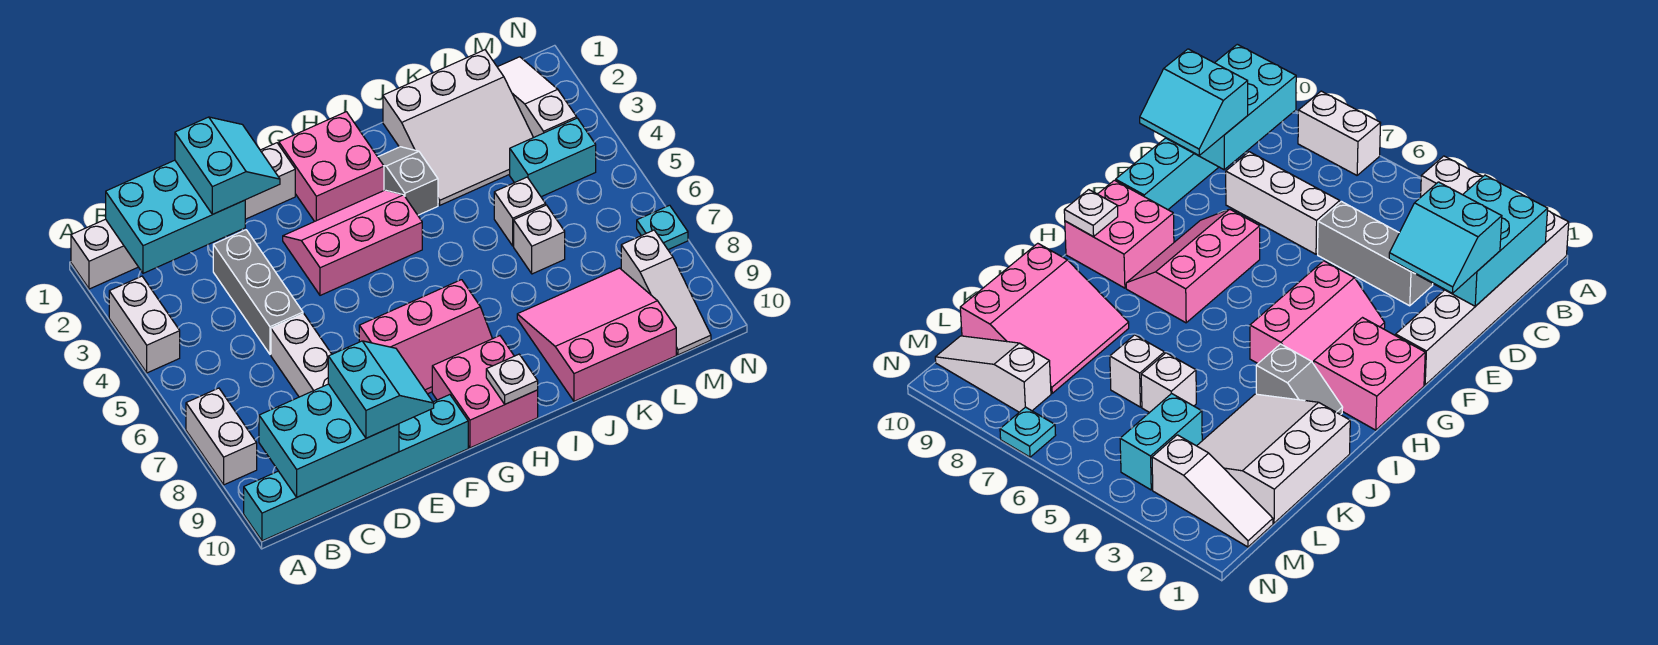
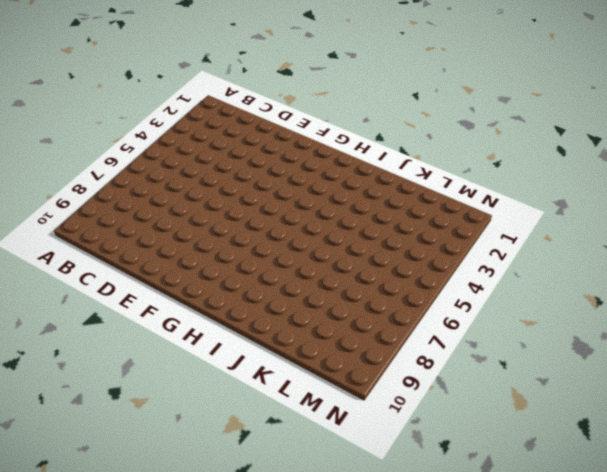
none -> white brick A1:F1 level 1
none -> white brick A3:A4 level 1
none -> white brick A7:A8 level 1

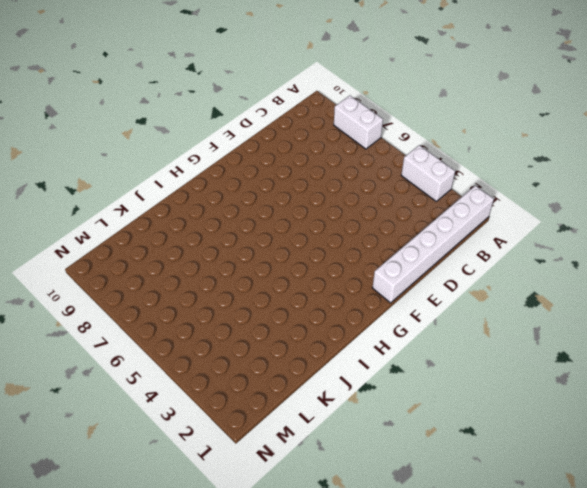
none -> cyan brick A10:F10 level 1
none -> grey brick D3:D5 level 1
none -> white brick D6:D8 level 1

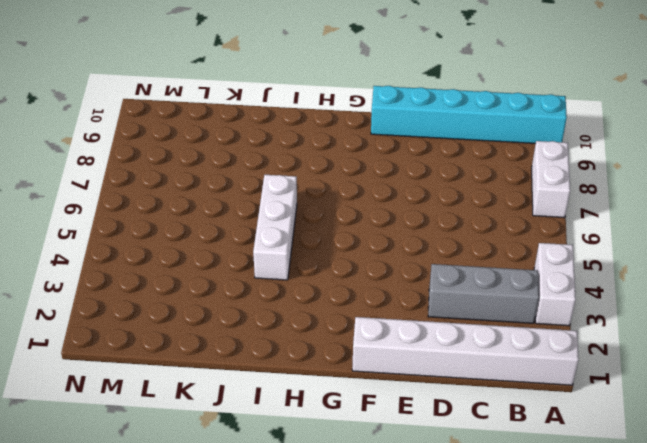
grey brick B3:D3 level 1 -> grey brick D3:D5 level 1
white brick I4:I6 level 1 -> white brick D6:D8 level 1
none -> pink slope F3:H4 level 1 top 4
none -> pink slope F7:H8 level 1 top 7
none -> pink brick G1:H2 level 1

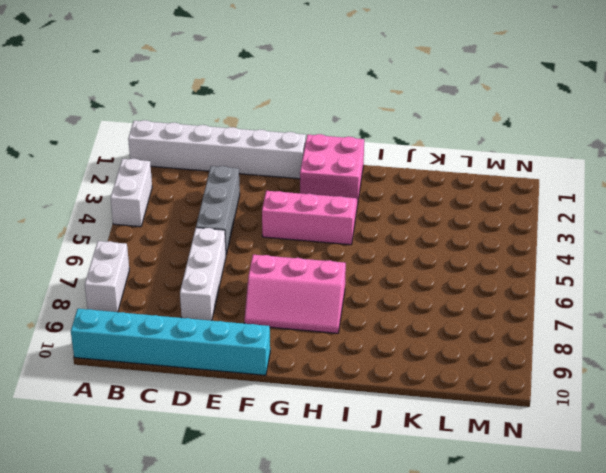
none -> pink brick G9:H10 level 1
none -> grey slope I2:I3 level 1 top 3
none -> white slope J1:L3 level 1 top 1

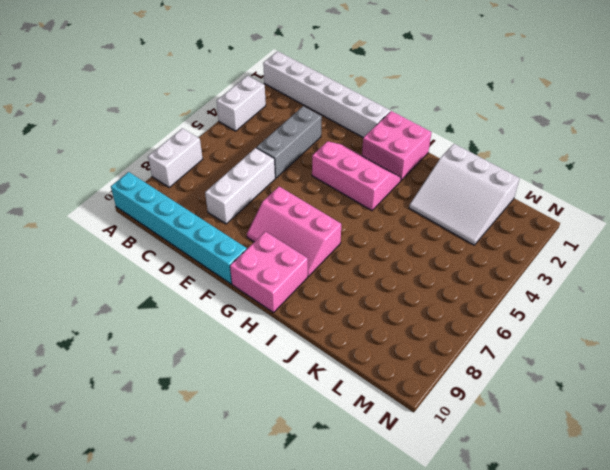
none -> grey slope I2:I3 level 1 top 3
none -> pink slope J8:L10 level 1 top 10
none -> white brick K5 level 1

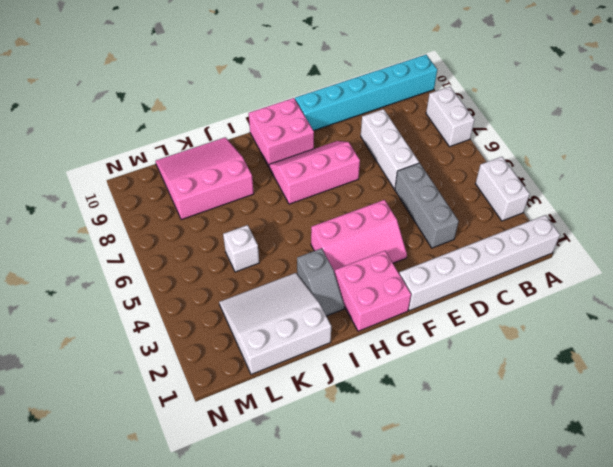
pink slope J8:L10 level 1 top 8 -> pink slope J8:L10 level 1 top 10
none -> white brick K6 level 1
none -> cyan brick L4:M4 level 1
none -> white slope M1:M3 level 1 top 3

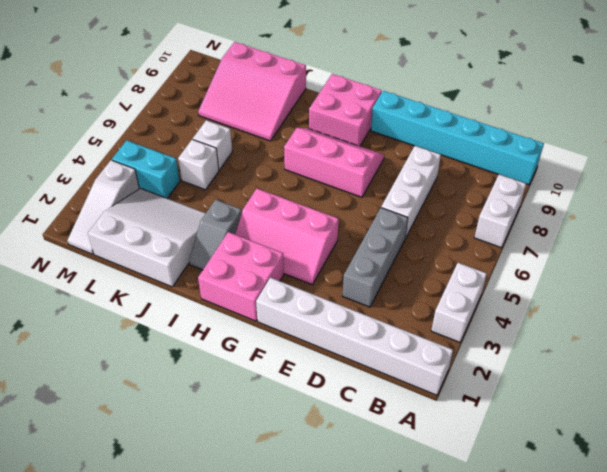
none -> white slope M8:M10 level 1 top 8
none -> cyan plate N7 level 1
none -> cyan brick B1:D2 level 2

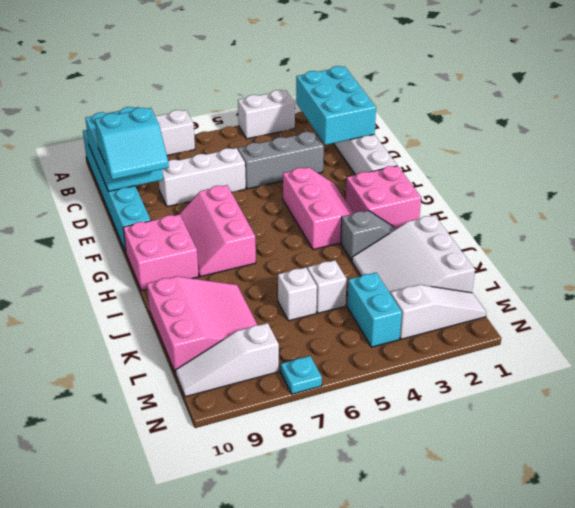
none -> white plate H10 level 2
none -> cyan slope D1:E2 level 3 top D

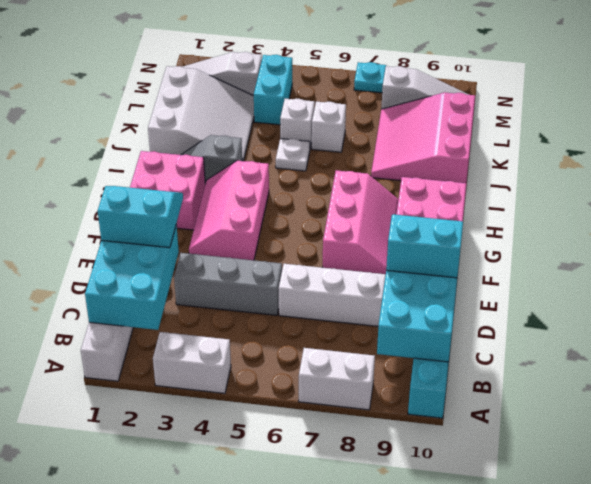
white plate J5 level 1 -> white plate H10 level 2

